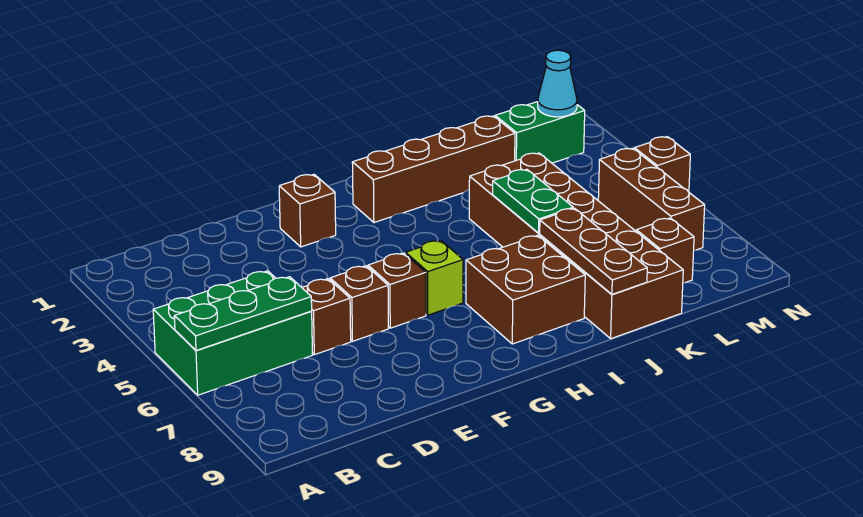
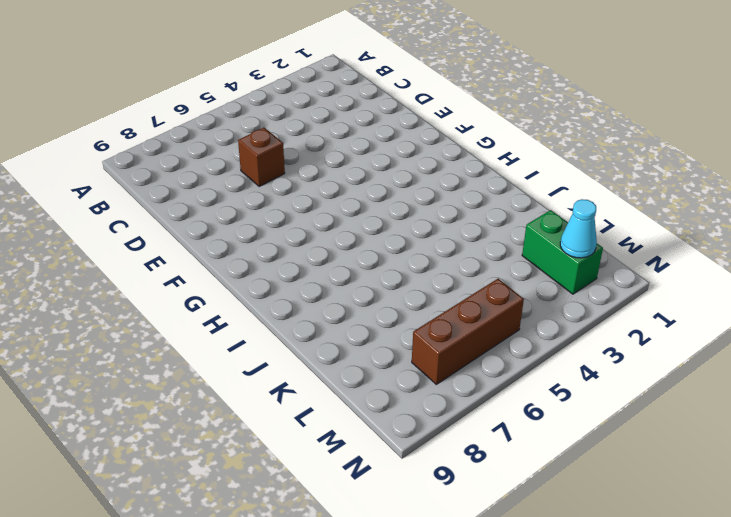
none -> green brick A5:C6 level 1
none -> brown brick E6 level 1
none -> brown brick F2 level 1

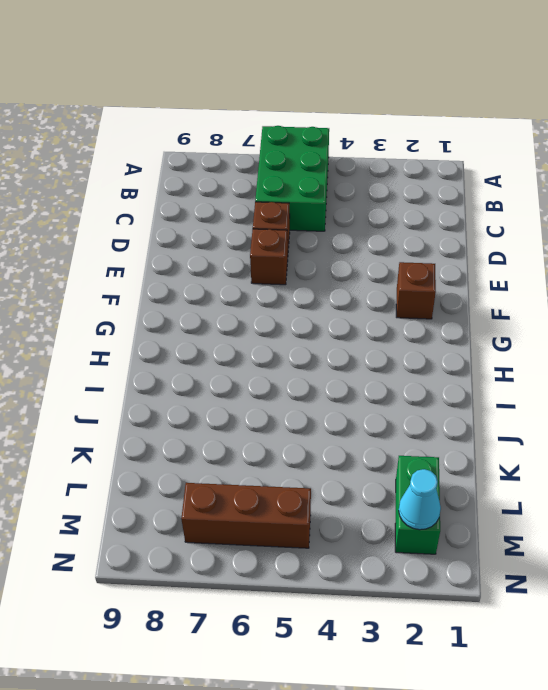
none -> brown brick F6 level 1
none -> lime brick G6 level 1
none -> brown brick H2:K2 level 1

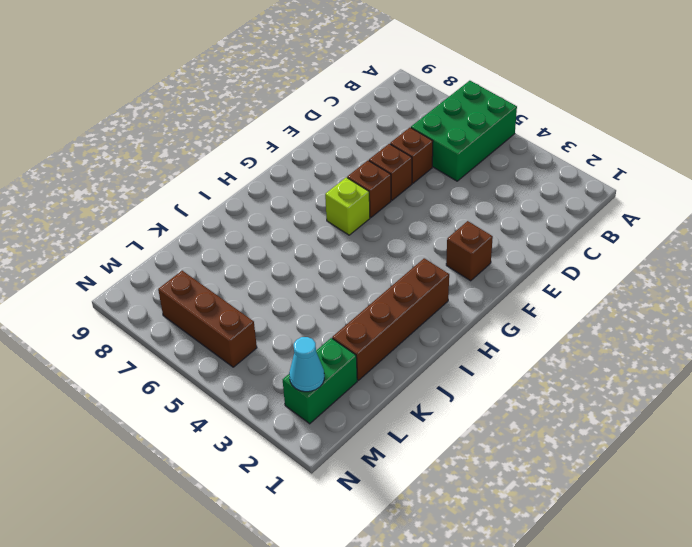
none -> brown brick H7:I8 level 1
none -> brown brick J4:K9 level 1
none -> brown brick L8 level 1

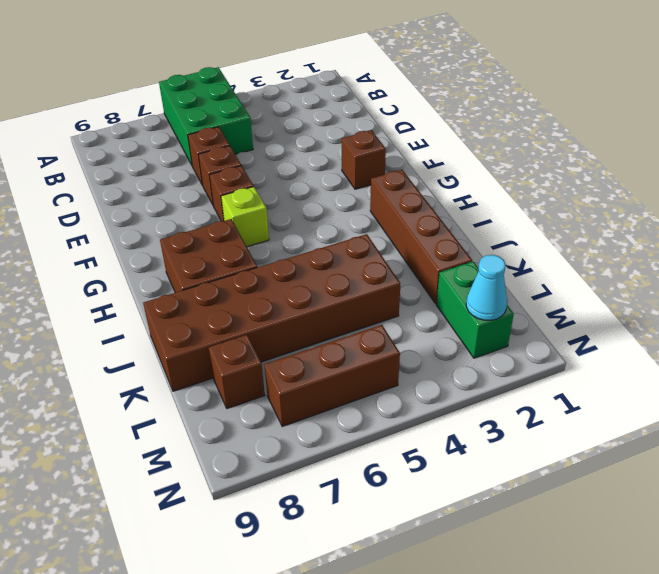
none -> brown brick N5 level 1
none -> green plate A6:C6 level 2
none -> green plate J5:J6 level 2

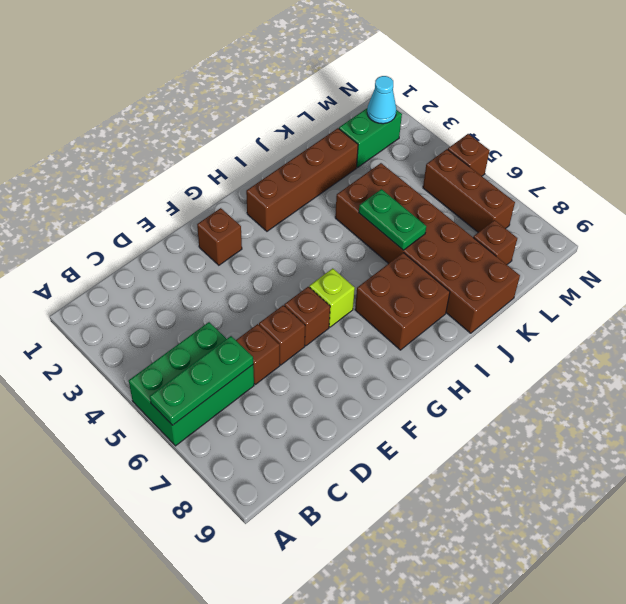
none -> brown plate J7:J9 level 2

